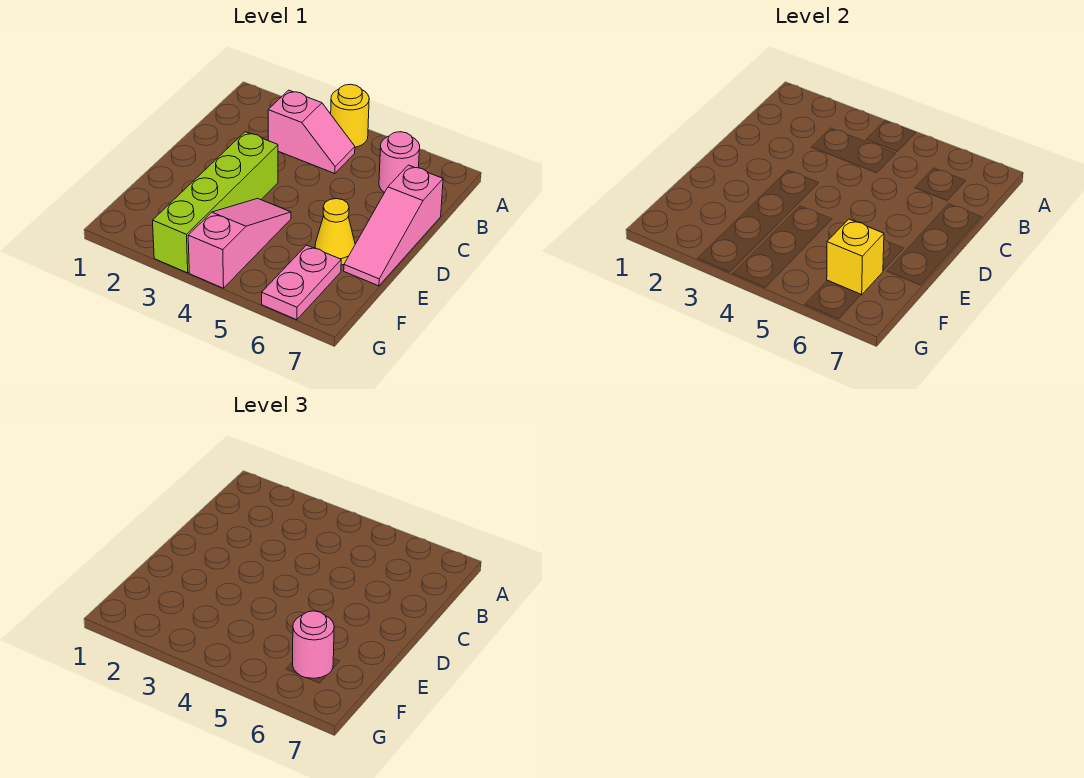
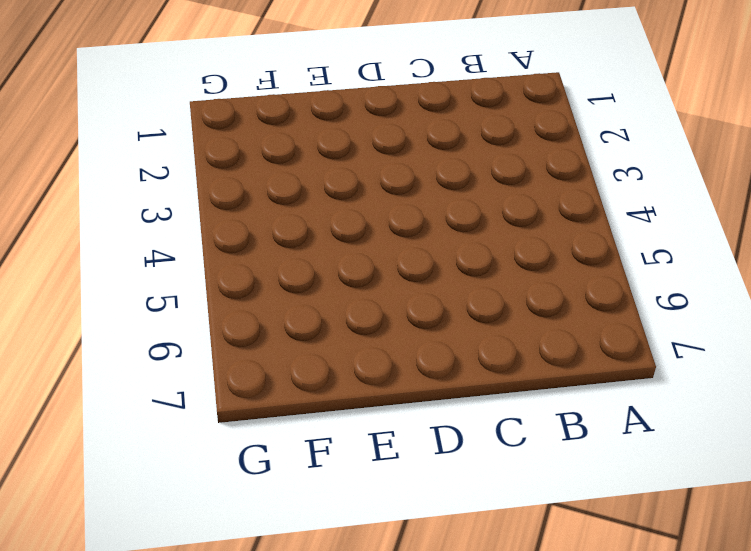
none -> yellow round brick A4 level 1
none -> pink slope B3:B4 level 1 top 3

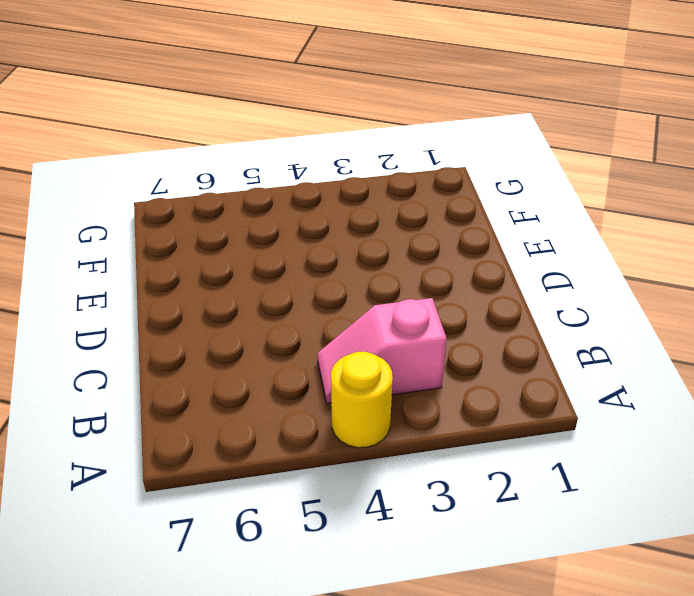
none -> pink round brick B6 level 1
none -> pink slope C7:E7 level 1 top C

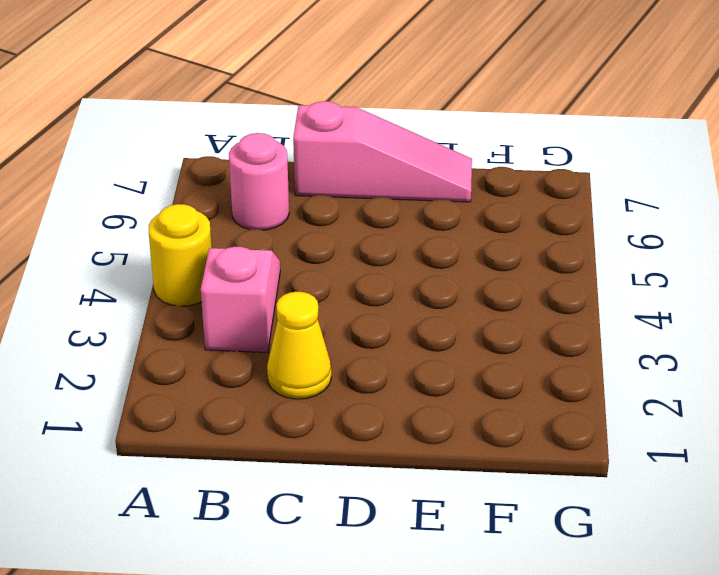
yellow cone C2 level 1 -> yellow cone E6 level 1
none -> lime brick D3:G3 level 1
none -> pink slope E4:G4 level 1 top G

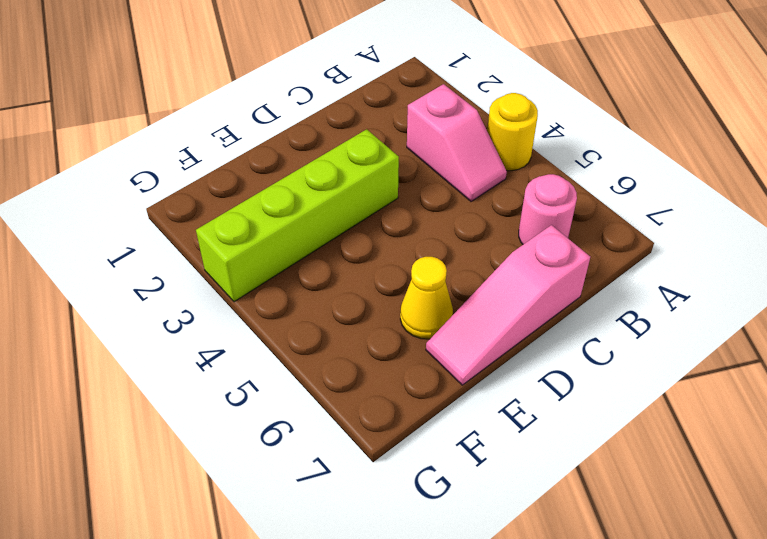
none -> pink slope E4:G4 level 1 top G
none -> pink plate F6:G6 level 1

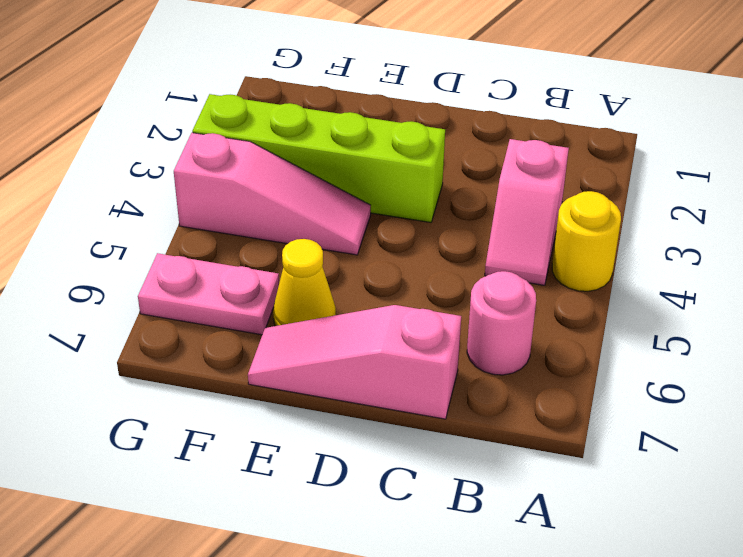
none -> yellow brick F6 level 2
none -> pink round brick F6 level 3

